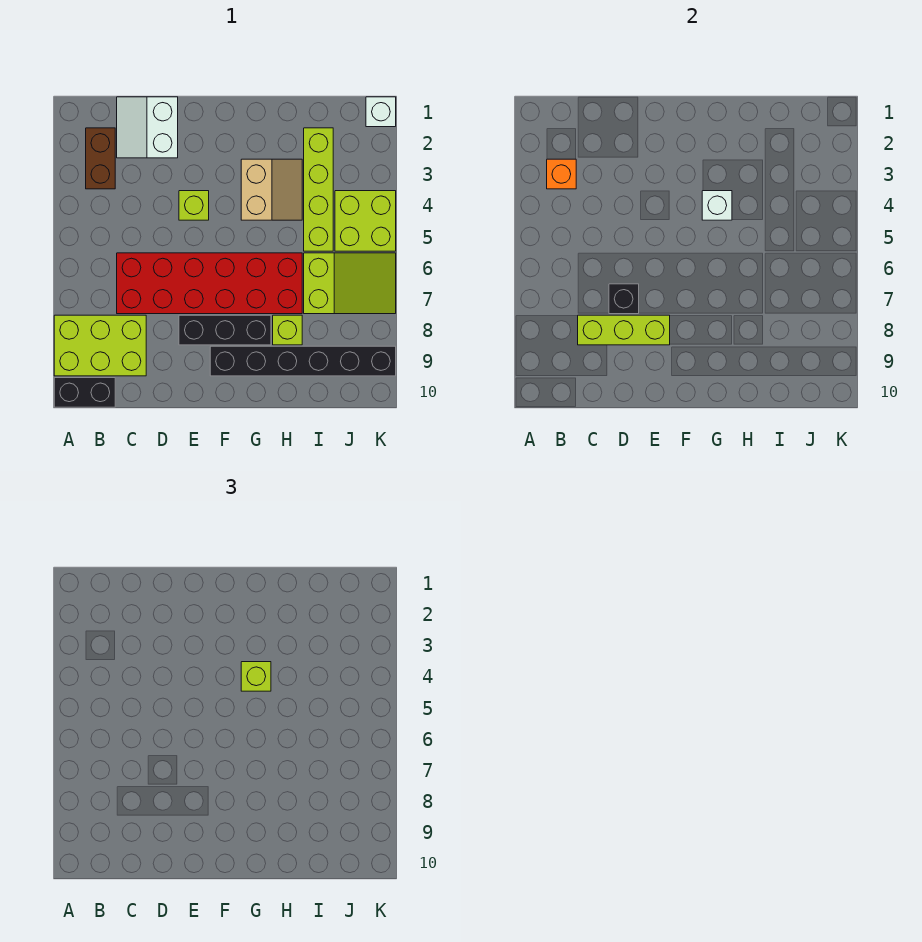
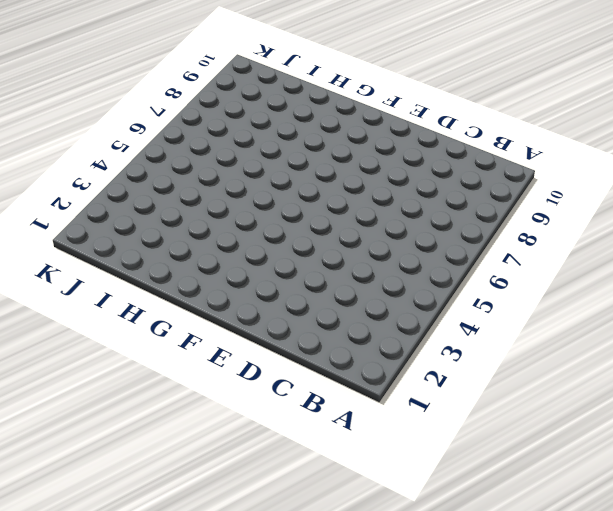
none -> lime brick A8:C9 level 1
none -> black brick A10:B10 level 1
none -> brown brick B2:B3 level 1

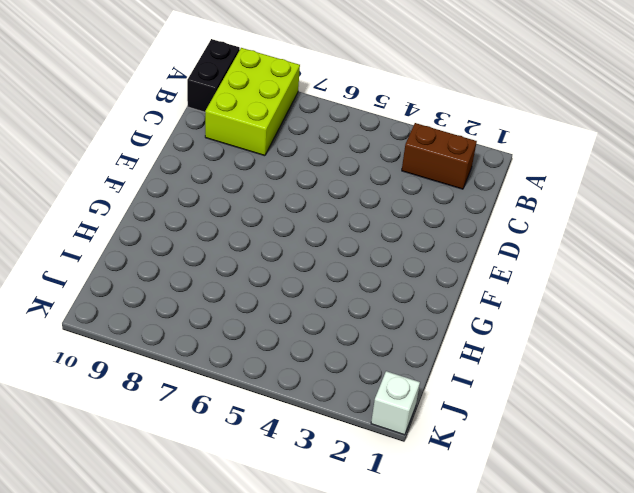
none -> white slope C1:D2 level 1 top D
none -> red brick C6:H7 level 1
none -> lime brick E4 level 1

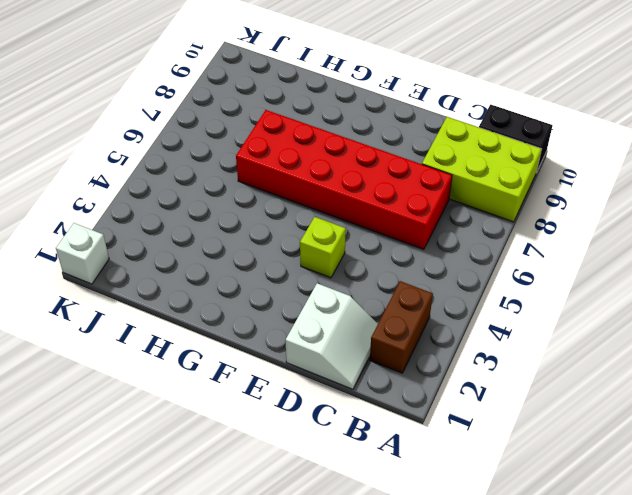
none -> black brick E8:G8 level 1
none -> black brick F9:K9 level 1
none -> tan slope G3:H4 level 1 top G

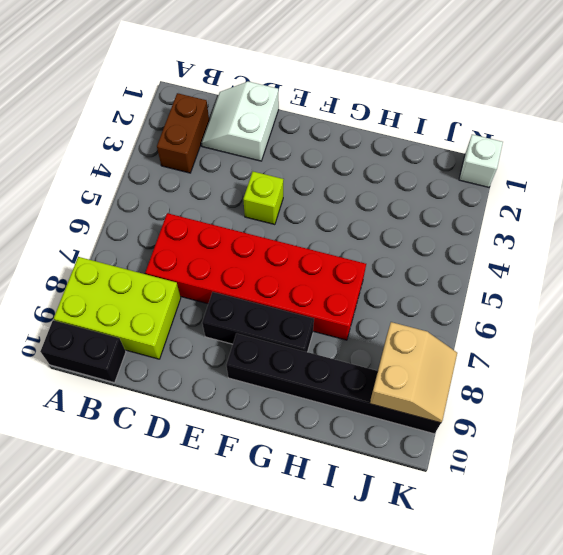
tan slope J8:K9 level 2 top J -> tan slope G3:H4 level 1 top G
none -> lime brick H8 level 1
none -> lime brick I2:I5 level 1
none -> lime slope I6:K7 level 1 top I

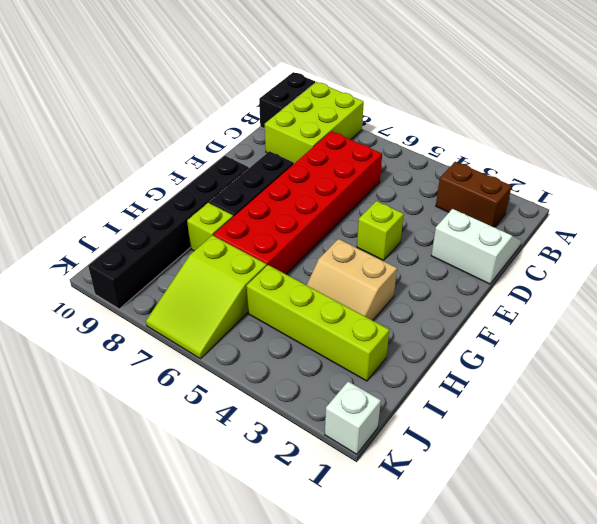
none -> lime brick J4:K5 level 1
none -> orange brick B3 level 2
none -> lime brick C8:E8 level 2

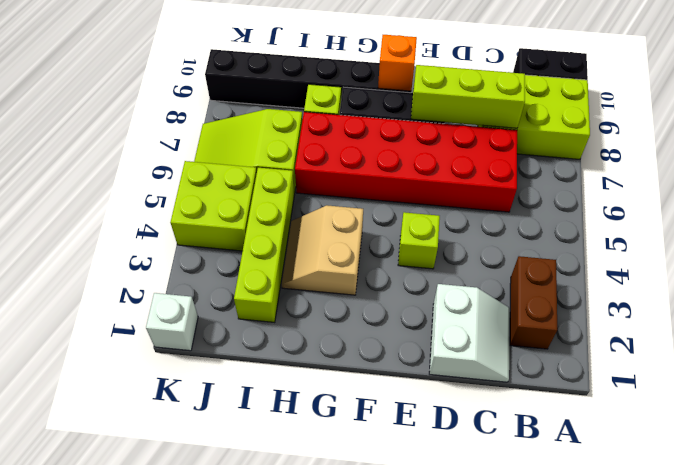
orange brick F9 level 2 -> orange brick B3 level 2
none -> black brick D7 level 2
none -> white brick G4 level 2
none -> lime brick G4 level 3

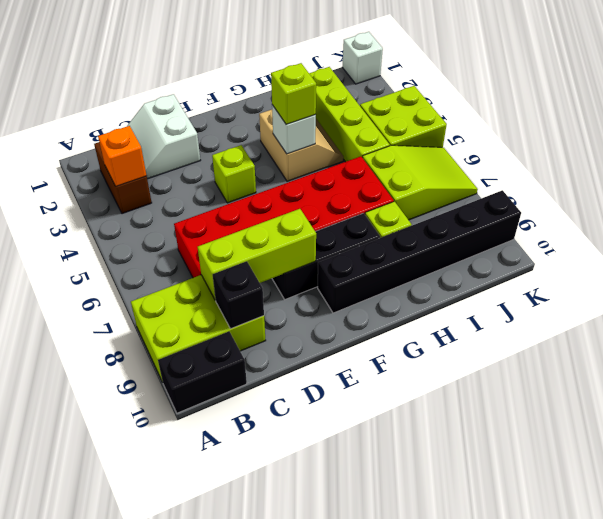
black brick C9 level 2 -> black brick D7 level 2

